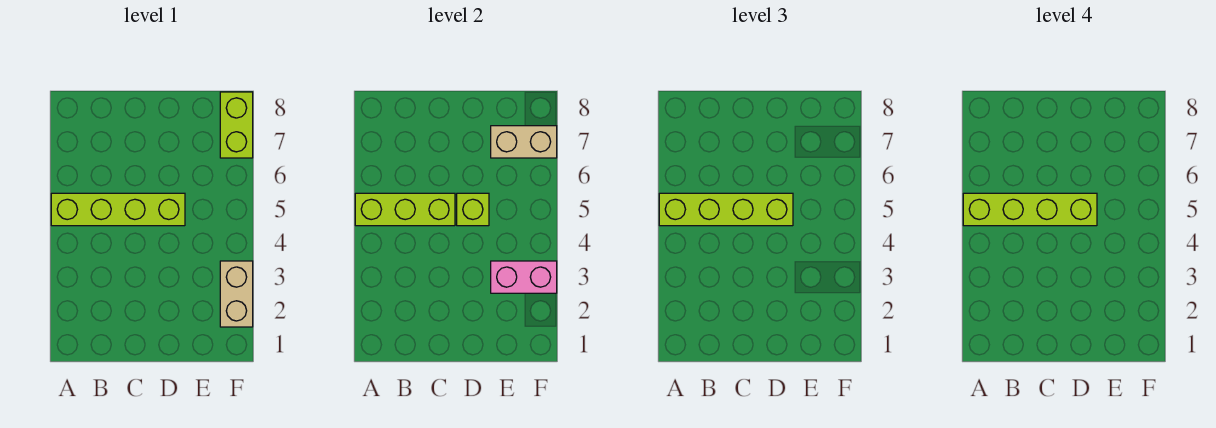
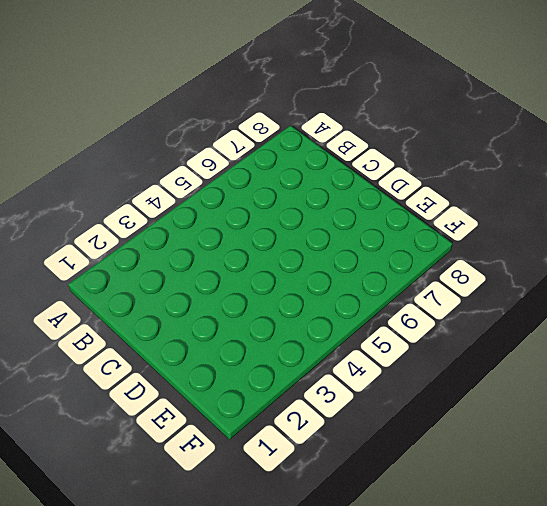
none -> lime brick A5:D5 level 1
none -> tan brick F2:F3 level 1

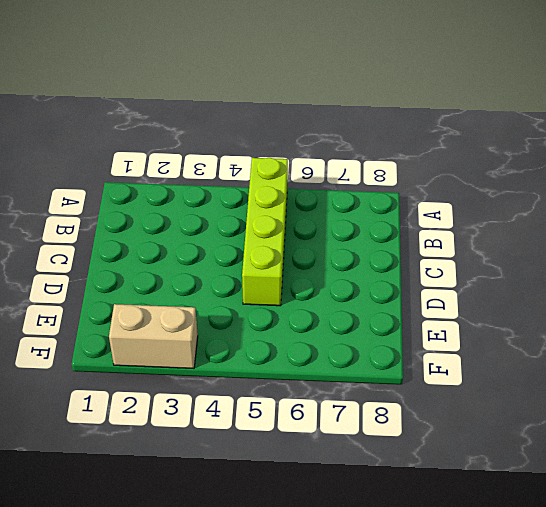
none -> lime brick F7:F8 level 1
none -> lime brick A5:C5 level 2

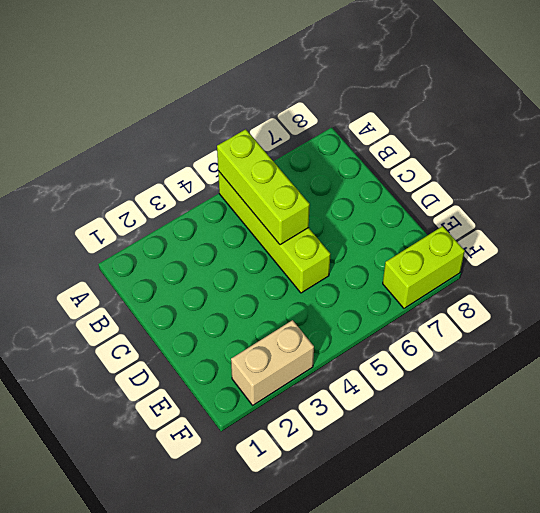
none -> lime brick D5 level 2
none -> pink brick E3:F3 level 2

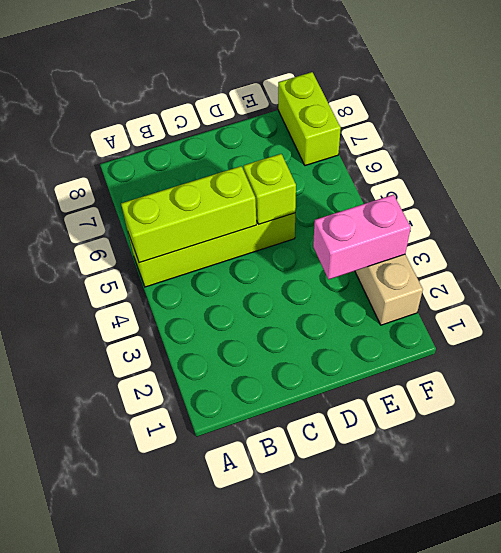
none -> tan brick E7:F7 level 2
none -> lime brick A5:D5 level 3

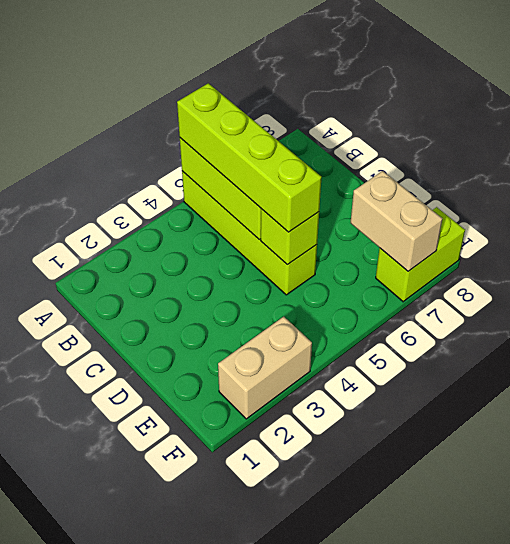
none -> pink brick E3:F3 level 2
none -> lime brick A5:D5 level 4

